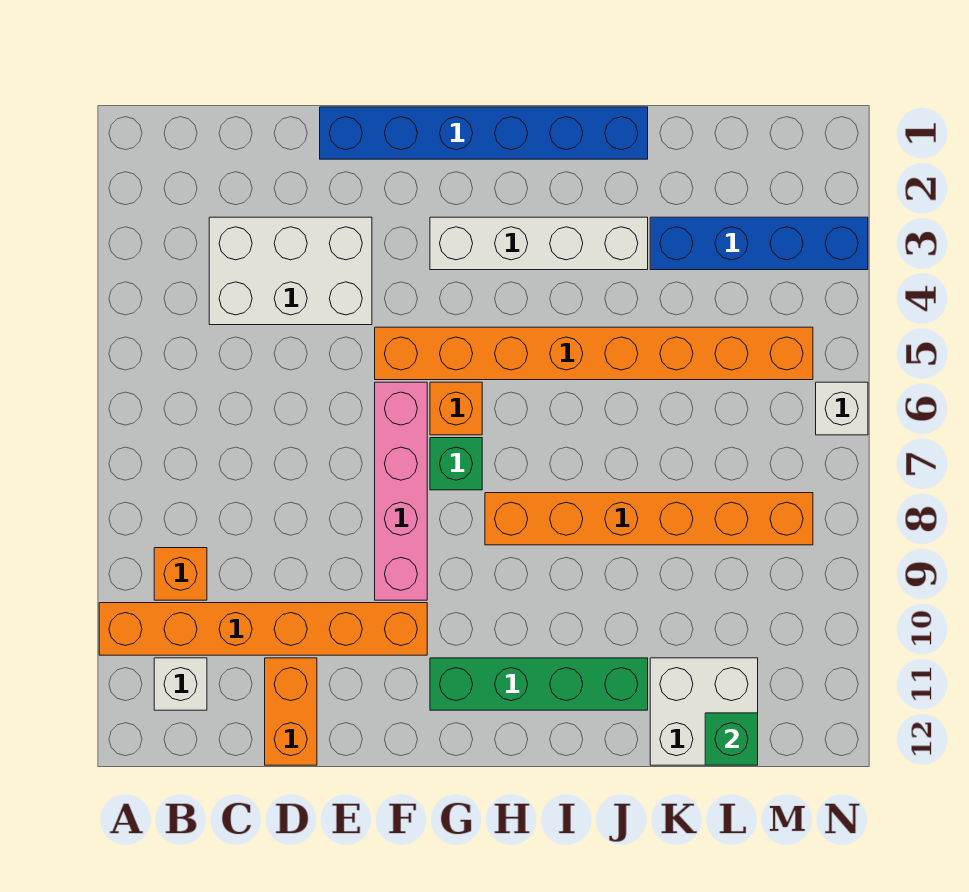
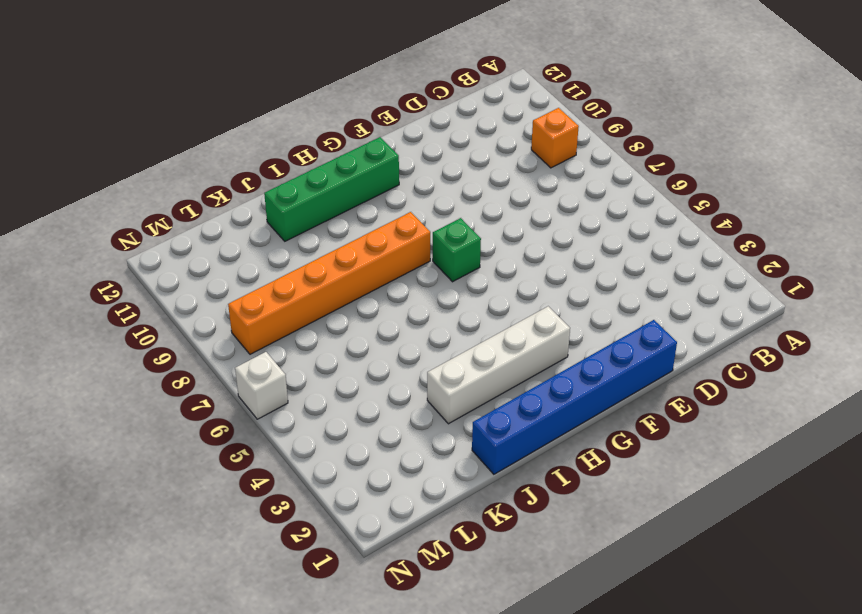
none -> orange brick A10:F10 level 1
none -> white brick B11 level 1
none -> white brick C3:E4 level 1

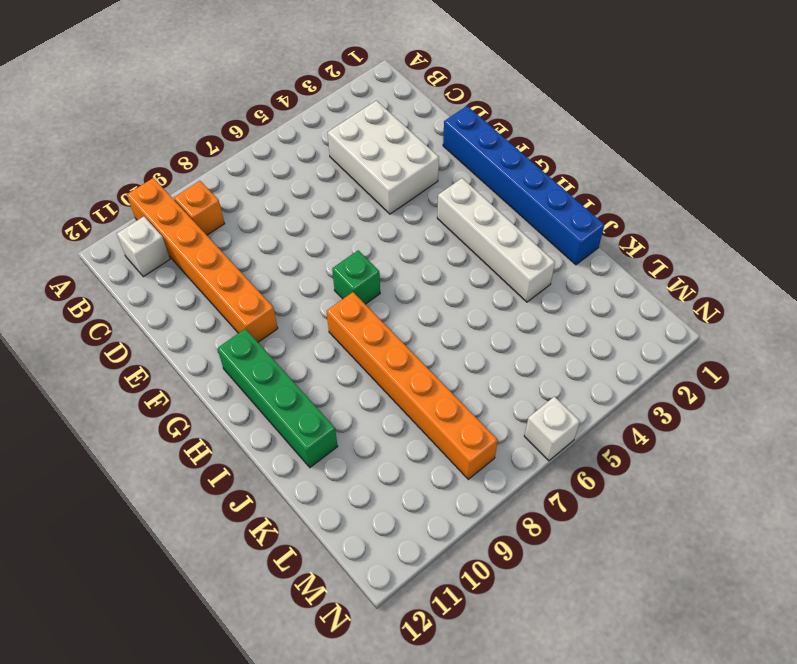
none -> orange brick D11:D12 level 1
none -> orange brick F5:M5 level 1
none -> pink brick F6:F9 level 1

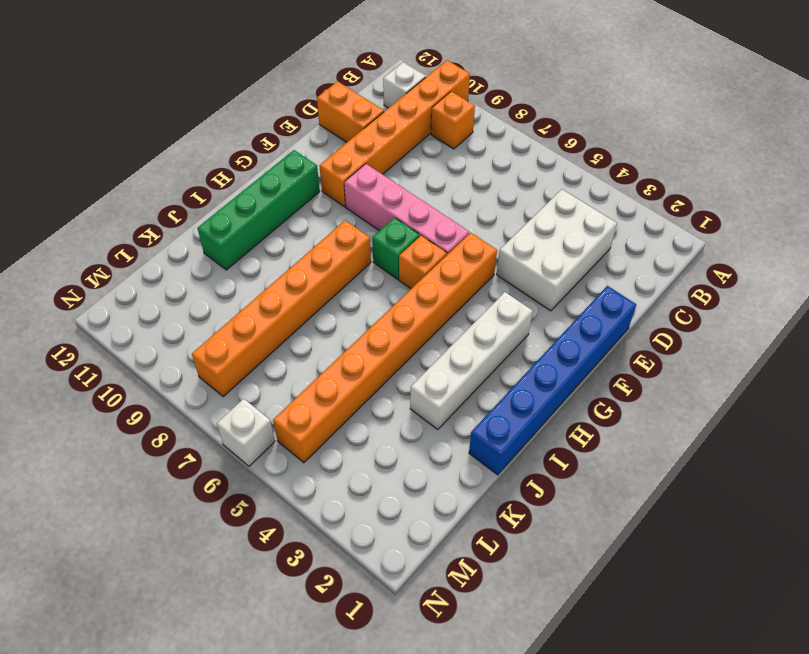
none -> blue brick K3:N3 level 1
none -> white brick K11:L12 level 1
none -> green brick L12 level 2

